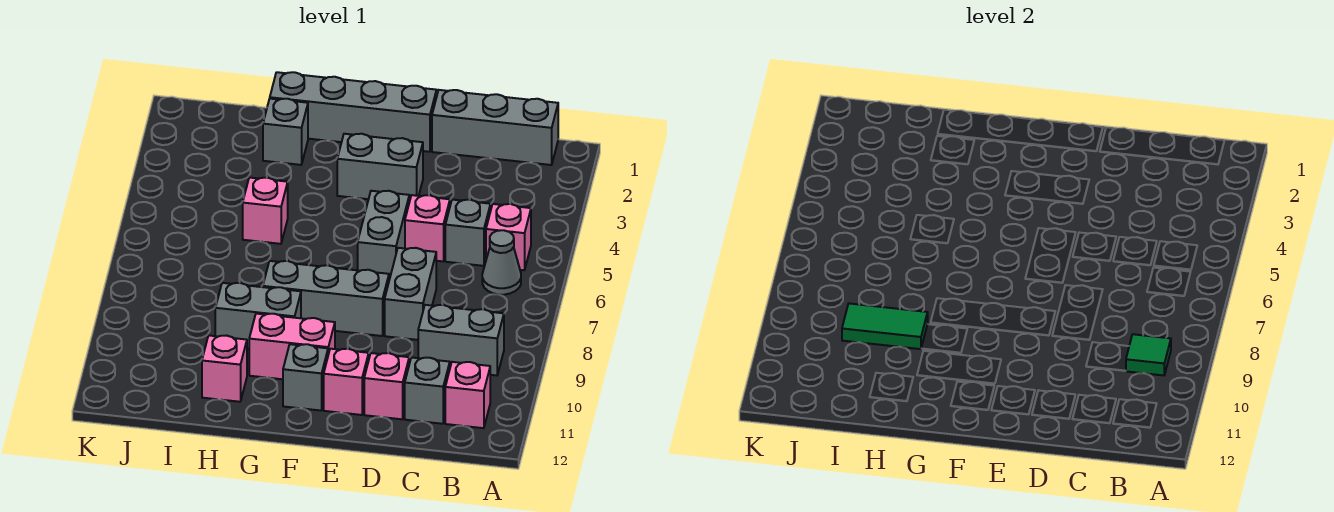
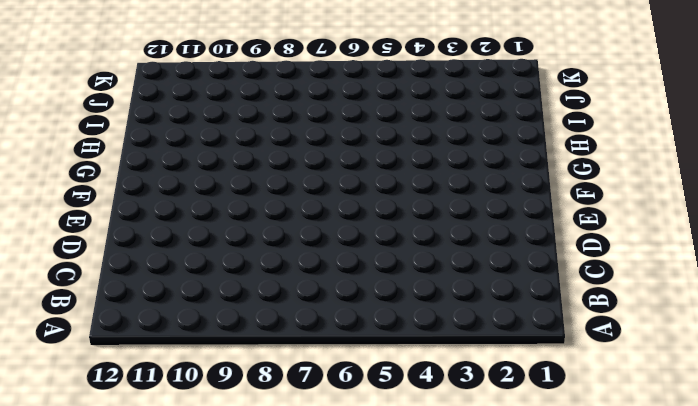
none -> grey brick B1:D1 level 1
none -> pink brick B5 level 1
none -> grey cone B6 level 1

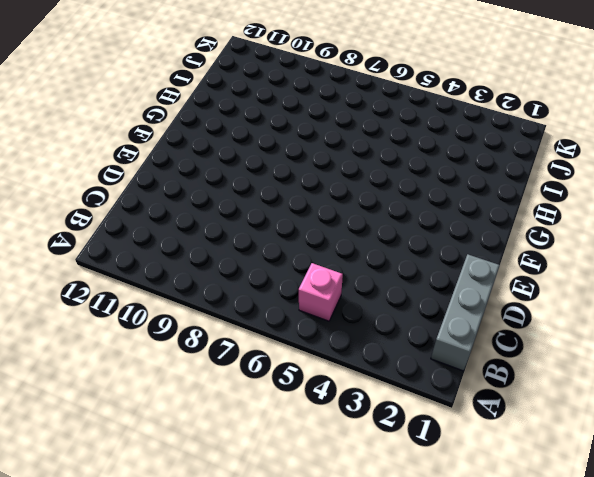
none -> grey cone B6 level 1
none -> grey brick B9:C9 level 1
none -> pink brick B11 level 1

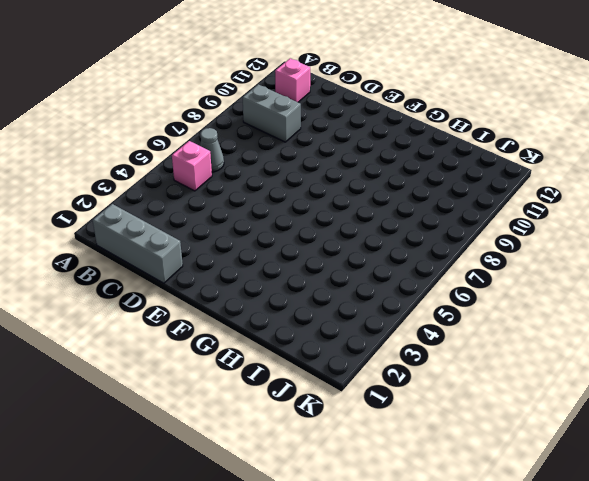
none -> grey brick C5 level 1
none -> grey brick C11 level 1
none -> pink brick D5 level 1

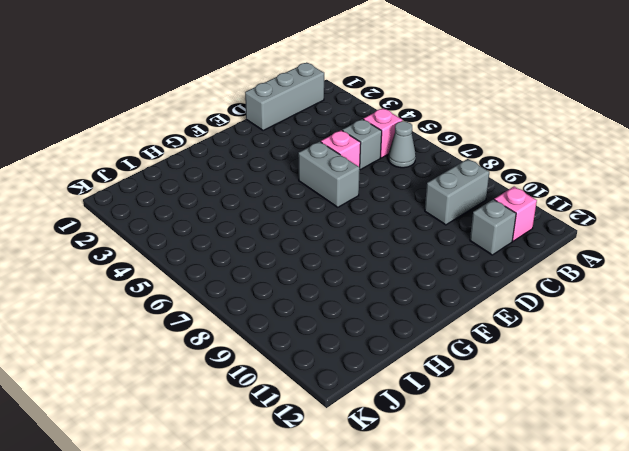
none -> grey brick D7:D8 level 1
none -> pink brick D11 level 1
none -> grey brick E1:H1 level 1

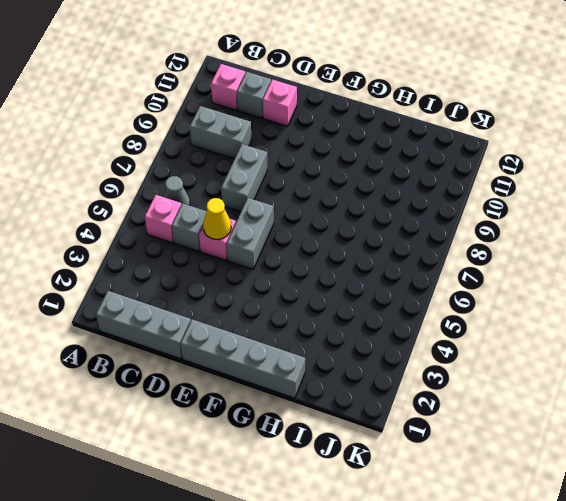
yellow cone D5 level 2 -> none
none -> grey brick E3:F3 level 1
none -> grey brick E8:G8 level 1
none -> pink brick E11 level 1

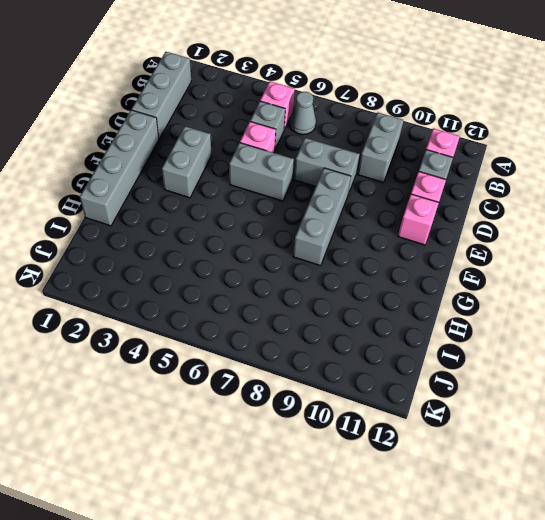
none -> pink brick F10:G10 level 1
none -> grey brick F11 level 1
none -> grey brick G9:H9 level 1

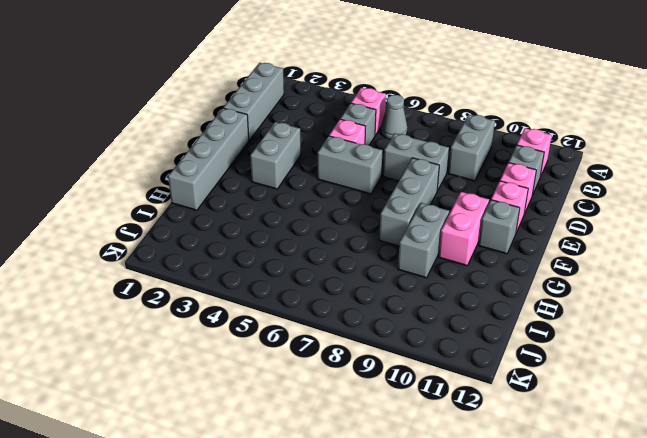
none -> grey brick H2 level 1
none -> pink brick H5 level 1
none -> pink brick H11 level 1

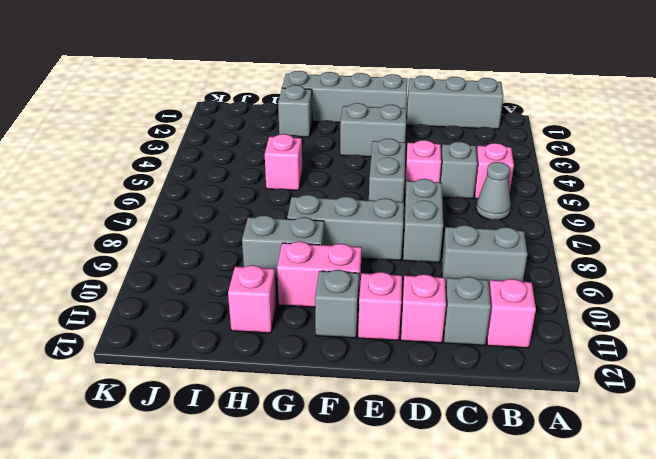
none -> green tile B9 level 2
none -> green tile H9:I9 level 2

